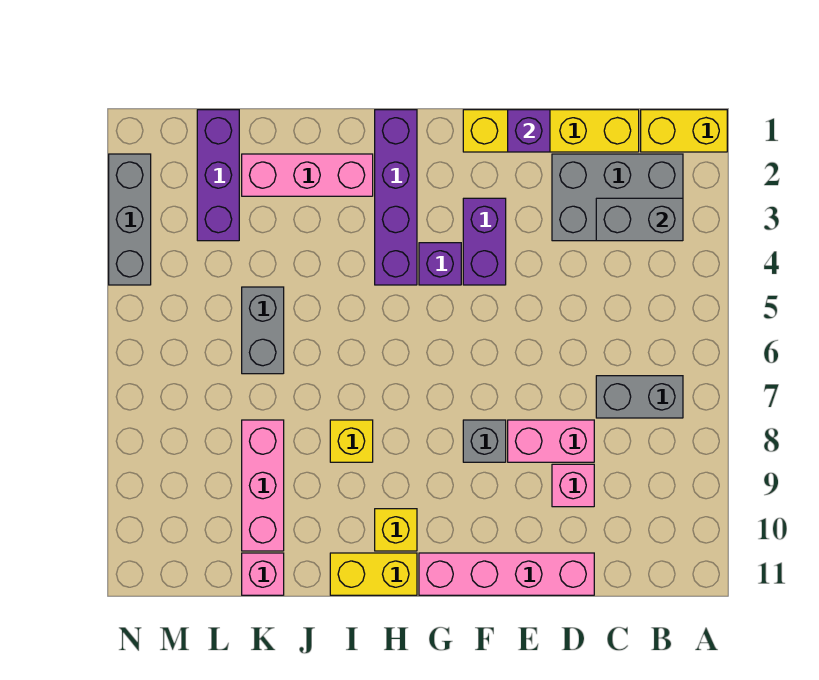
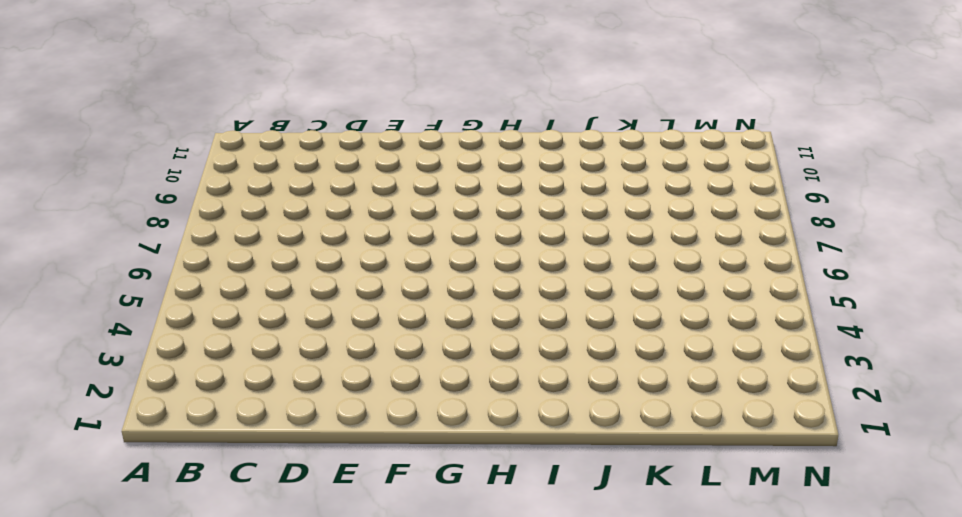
none -> yellow brick A1:B1 level 1
none -> grey brick B2:D3 level 1
none -> grey brick B7:C7 level 1

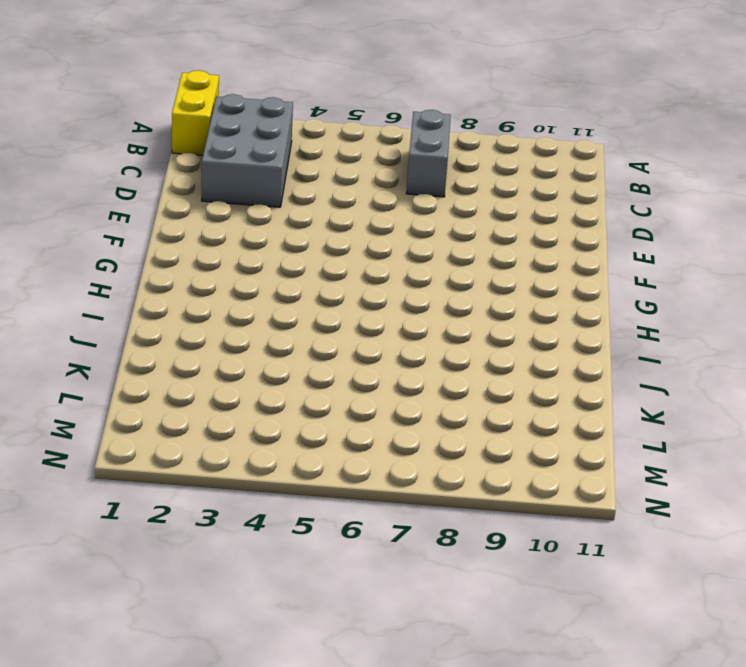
none -> yellow brick C1:F1 level 1
none -> pink brick D8:E8 level 1
none -> pink brick D9 level 1

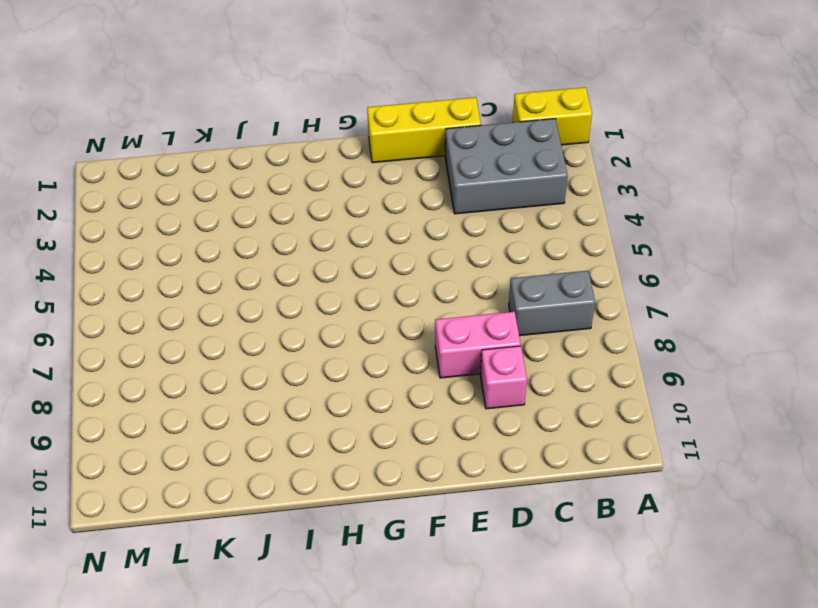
yellow brick D1:F1 level 1 -> yellow brick C1:F1 level 1
none -> pink brick D11:G11 level 1
none -> purple brick F3:F4 level 1
none -> grey brick F8 level 1

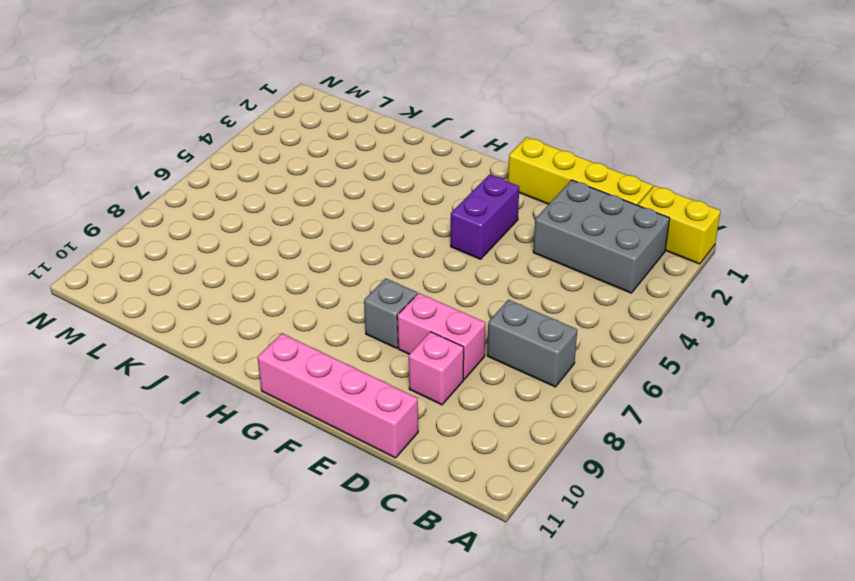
none -> purple brick G4 level 1
none -> purple brick H1:H4 level 1
none -> yellow brick H10 level 1

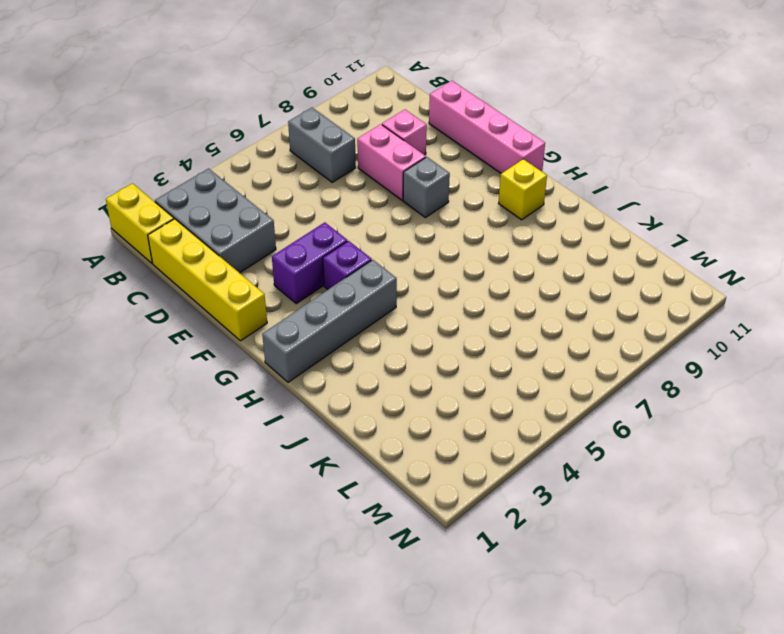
grey brick H1:H4 level 1 -> purple brick H1:H4 level 1
none -> yellow brick H11:I11 level 1
none -> pink brick I2:K2 level 1
none -> yellow brick I8 level 1

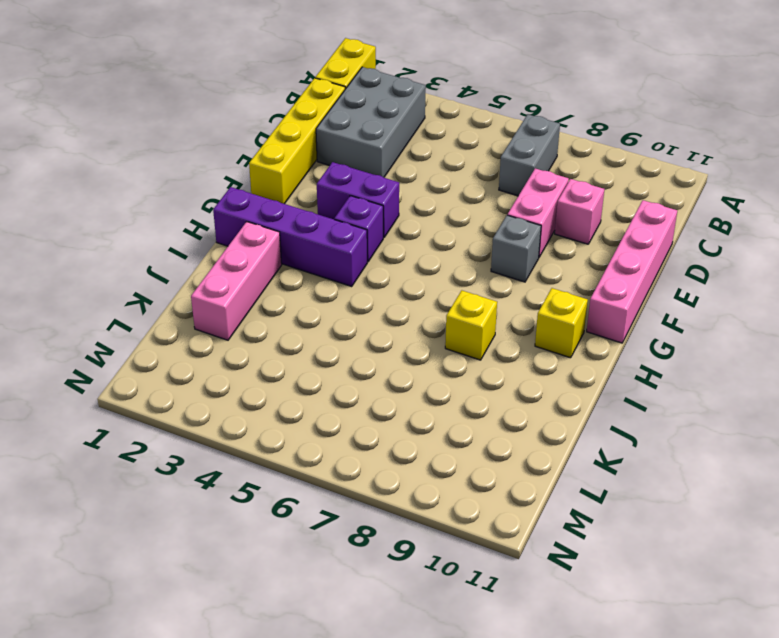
none -> yellow brick H11:I11 level 1
none -> grey brick K5:K6 level 1
none -> pink brick K8:K10 level 1

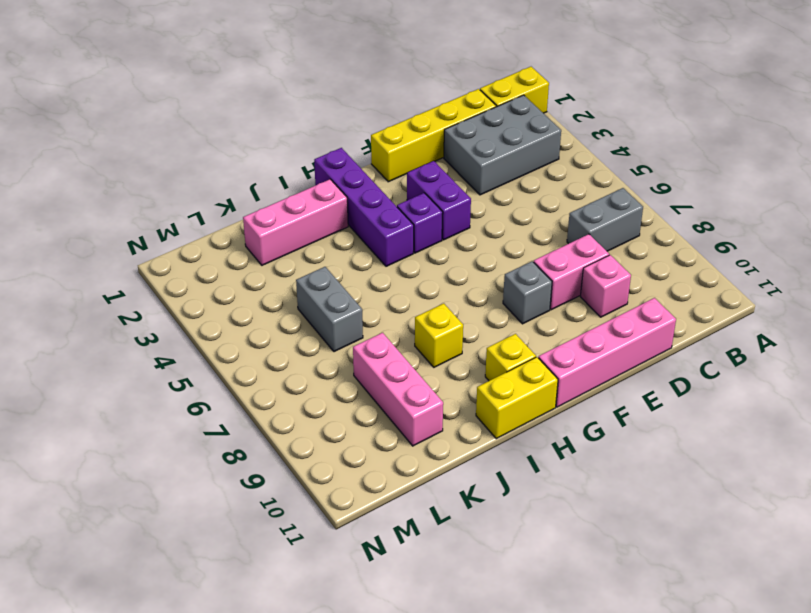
none -> pink brick K11 level 1
none -> purple brick L1:L3 level 1
none -> grey brick N2:N4 level 1

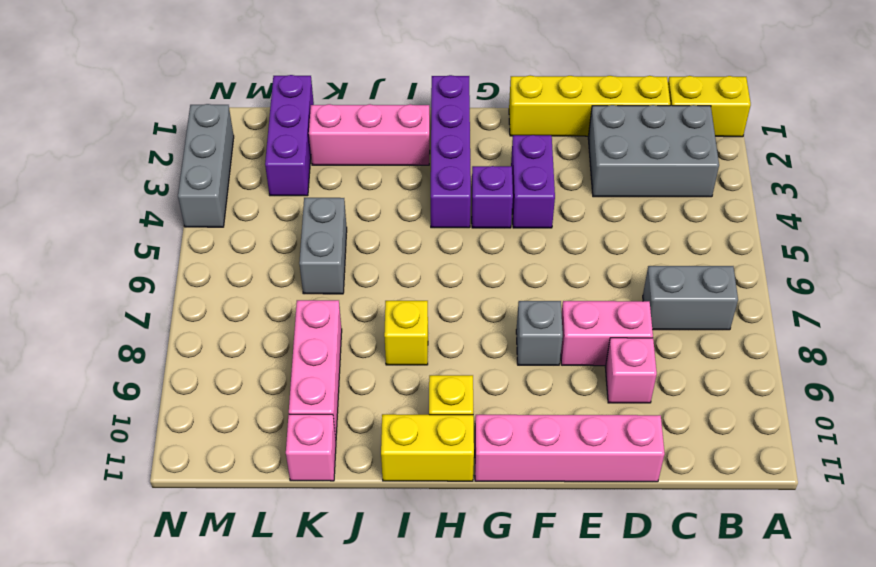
none -> grey brick B3:C3 level 2
none -> purple brick E1 level 2

